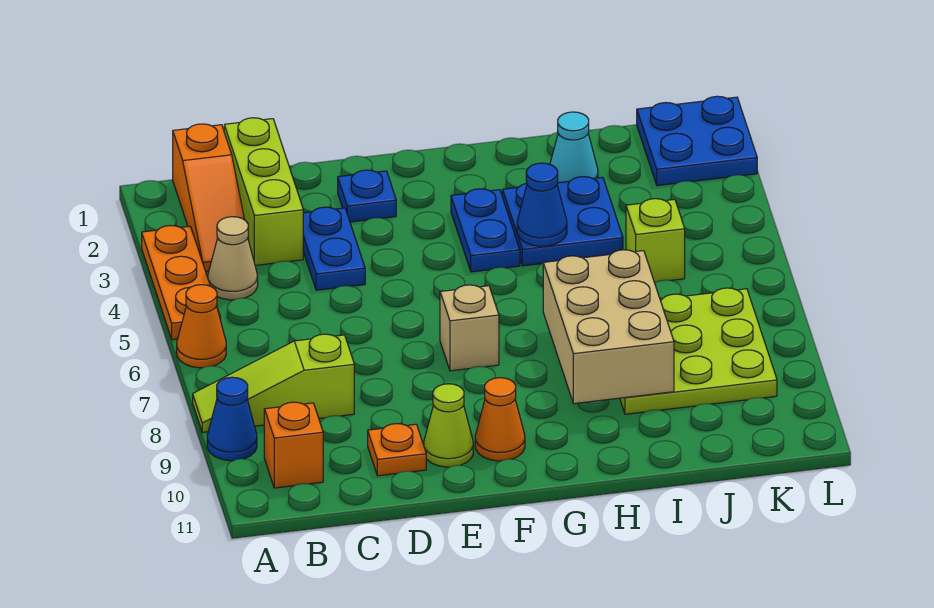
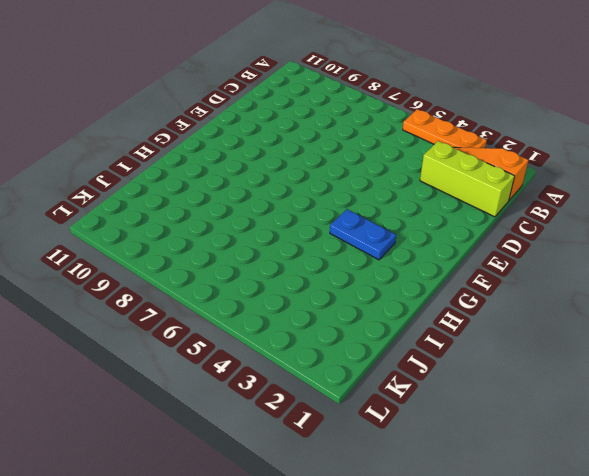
none -> orange cone A6 level 1
none -> lime slope A8:C8 level 1 top C
none -> blue cone A9 level 1

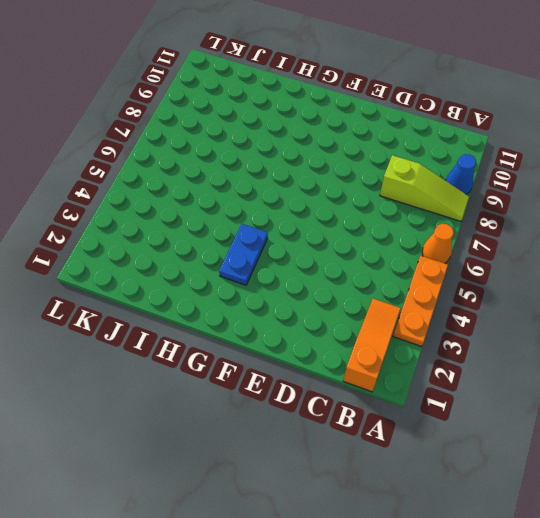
none -> tan cone B4 level 1
none -> orange brick B10 level 1
none -> lime brick C1:C3 level 1

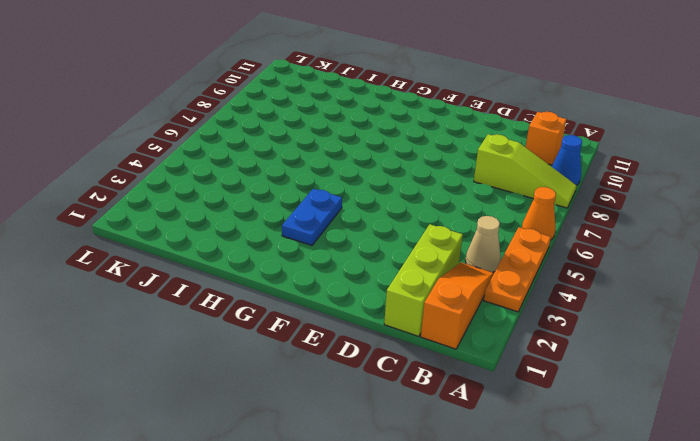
none -> blue plate D3:D4 level 1
none -> orange plate D10 level 1
none -> blue plate E2 level 1

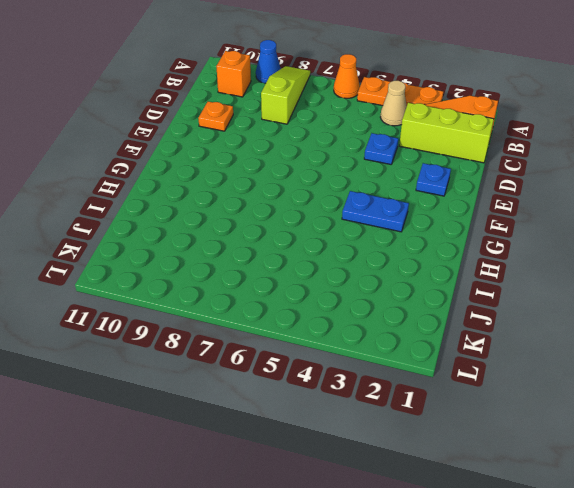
blue plate D4 level 1 -> blue plate D3:D4 level 1
none -> lime cone E10 level 1
none -> tan brick F7 level 1
none -> orange cone F10 level 1

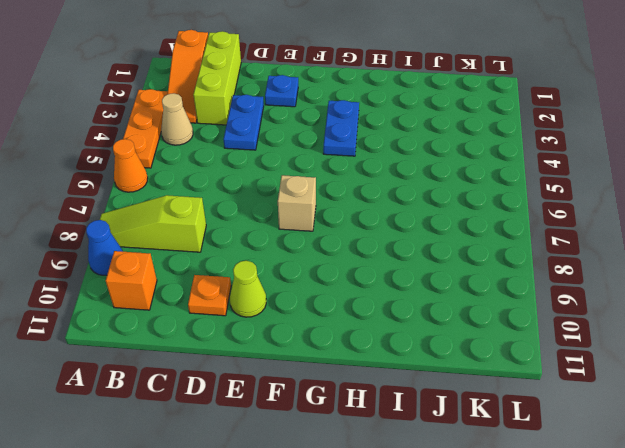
none -> orange cone F10 level 1
none -> blue plate H3:I4 level 1
none -> cyan cone I2 level 1

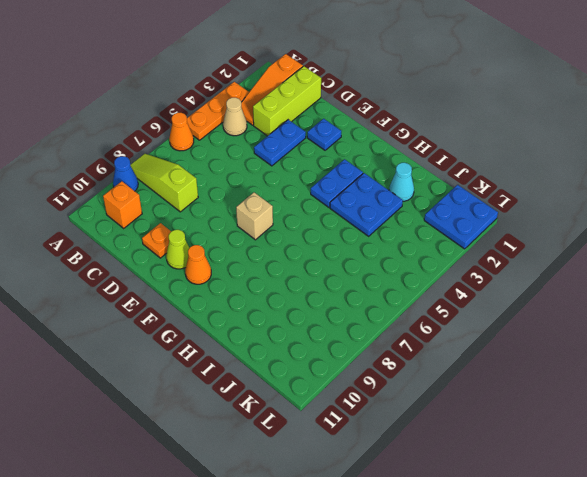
none -> lime plate I7:K9 level 1
none -> lime brick J5 level 1
none -> blue cone H4 level 2

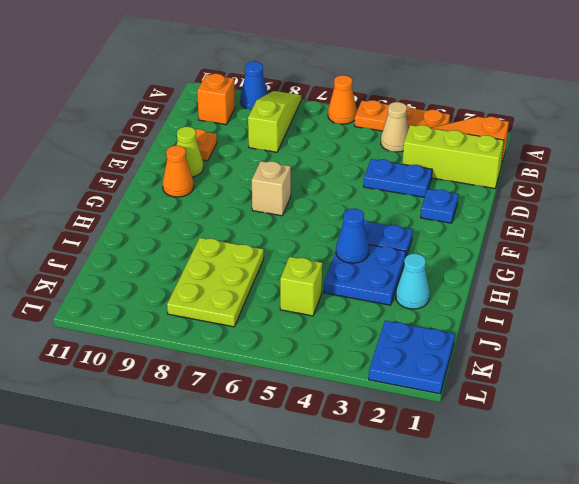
lime plate I7:K8 level 1 -> lime plate I7:K9 level 1
none -> tan brick H7:I9 level 2

